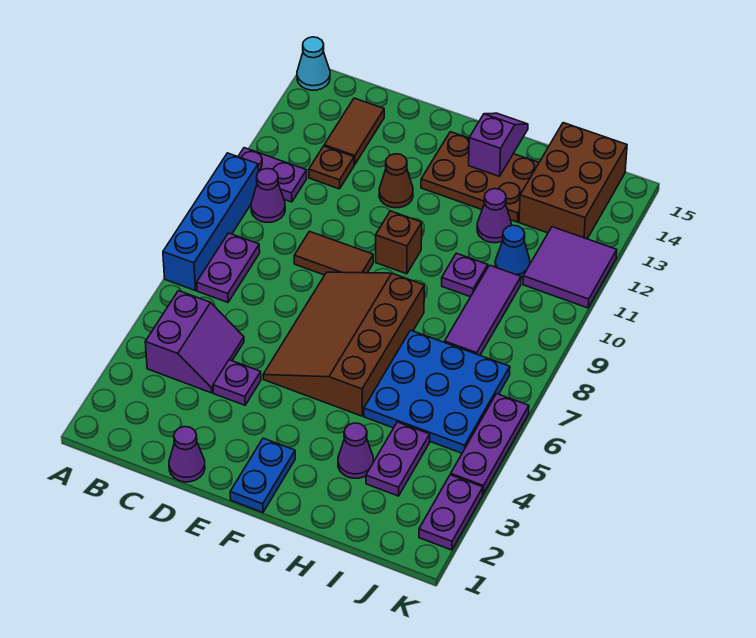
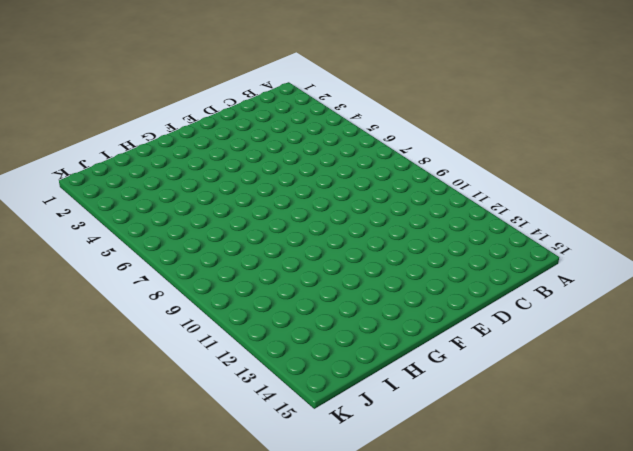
none -> blue brick A7:A10 level 1
none -> purple plate A11:B11 level 1
none -> cyan cone A15 level 1

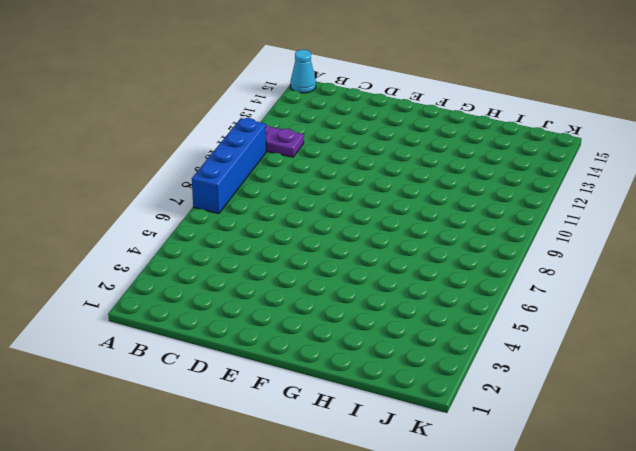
none -> purple slope B4:C5 level 1 top B
none -> purple plate B7:B8 level 1
none -> purple cone B10 level 1

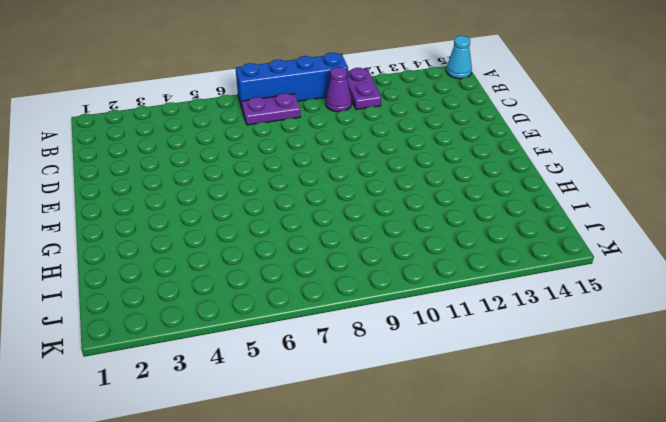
none -> purple slope B4:C5 level 1 top B
none -> brown plate C12 level 1
none -> brown tile C13:C14 level 1

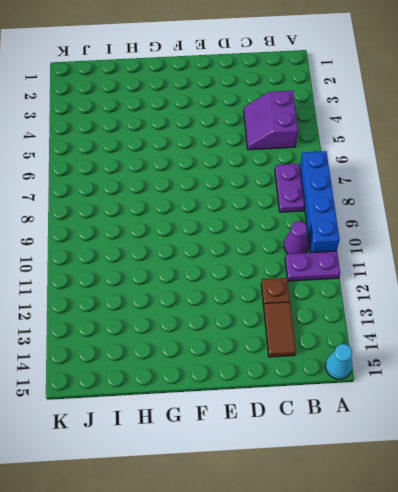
none -> purple cone D1 level 1
none -> purple plate D4 level 1
none -> brown tile D9:E9 level 1

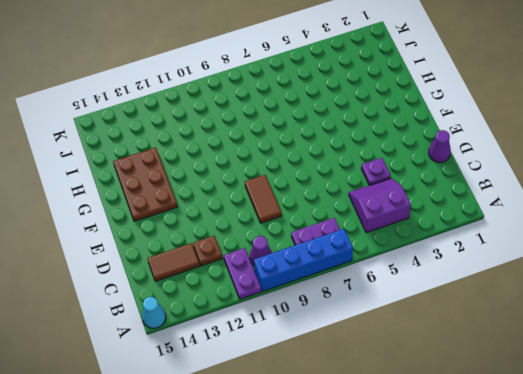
none -> brown slope E5:G8 level 1 top G
none -> brown cone E12 level 1
none -> blue plate F1:F2 level 1

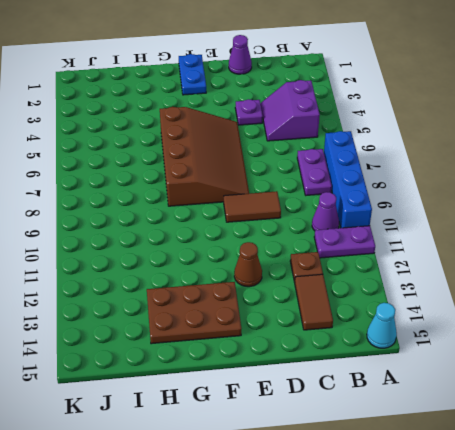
none -> brown brick F10 level 1
none -> purple cone H3 level 1
none -> blue plate H5:J7 level 1

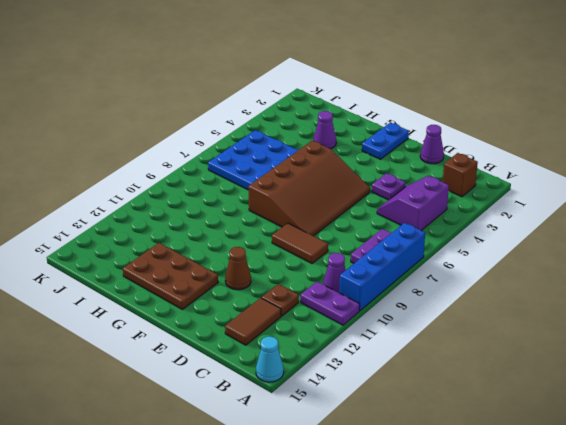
brown brick B2 level 1 -> brown brick F10 level 1
none -> purple plate H10 level 1
none -> purple cone H12 level 1
none -> purple plate I3:I4 level 1

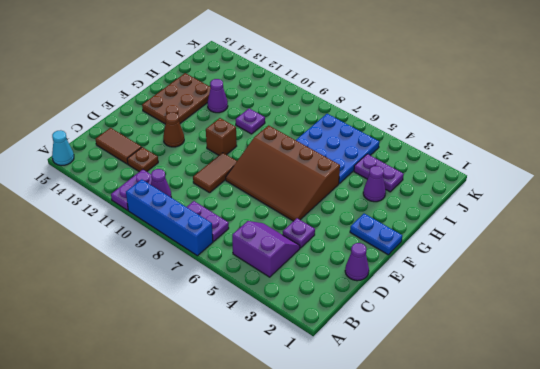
none -> purple tile I8:I10 level 1
none -> blue cone I11 level 1
none -> brown brick I13:J15 level 1

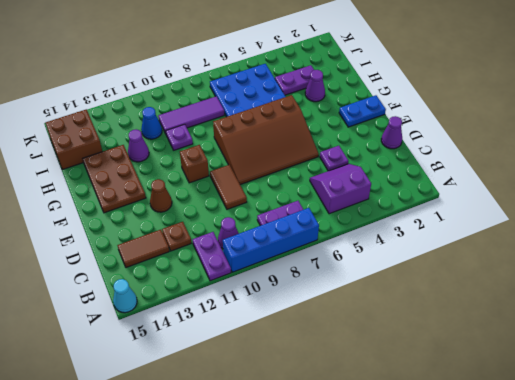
brown brick I14:J15 level 1 -> brown brick I13:J15 level 1
none -> purple tile J11:K12 level 1
none -> purple plate K2:K3 level 1
none -> purple plate K4:K6 level 1

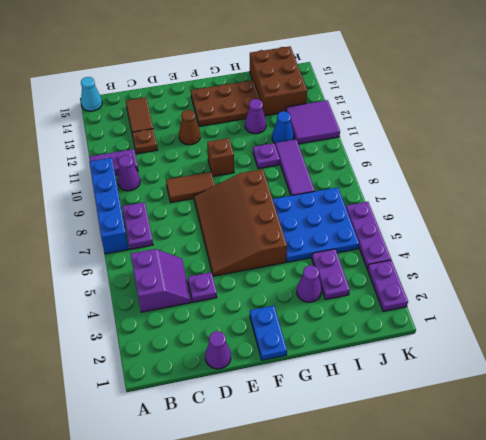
none -> purple slope G14:G15 level 2 top 14

